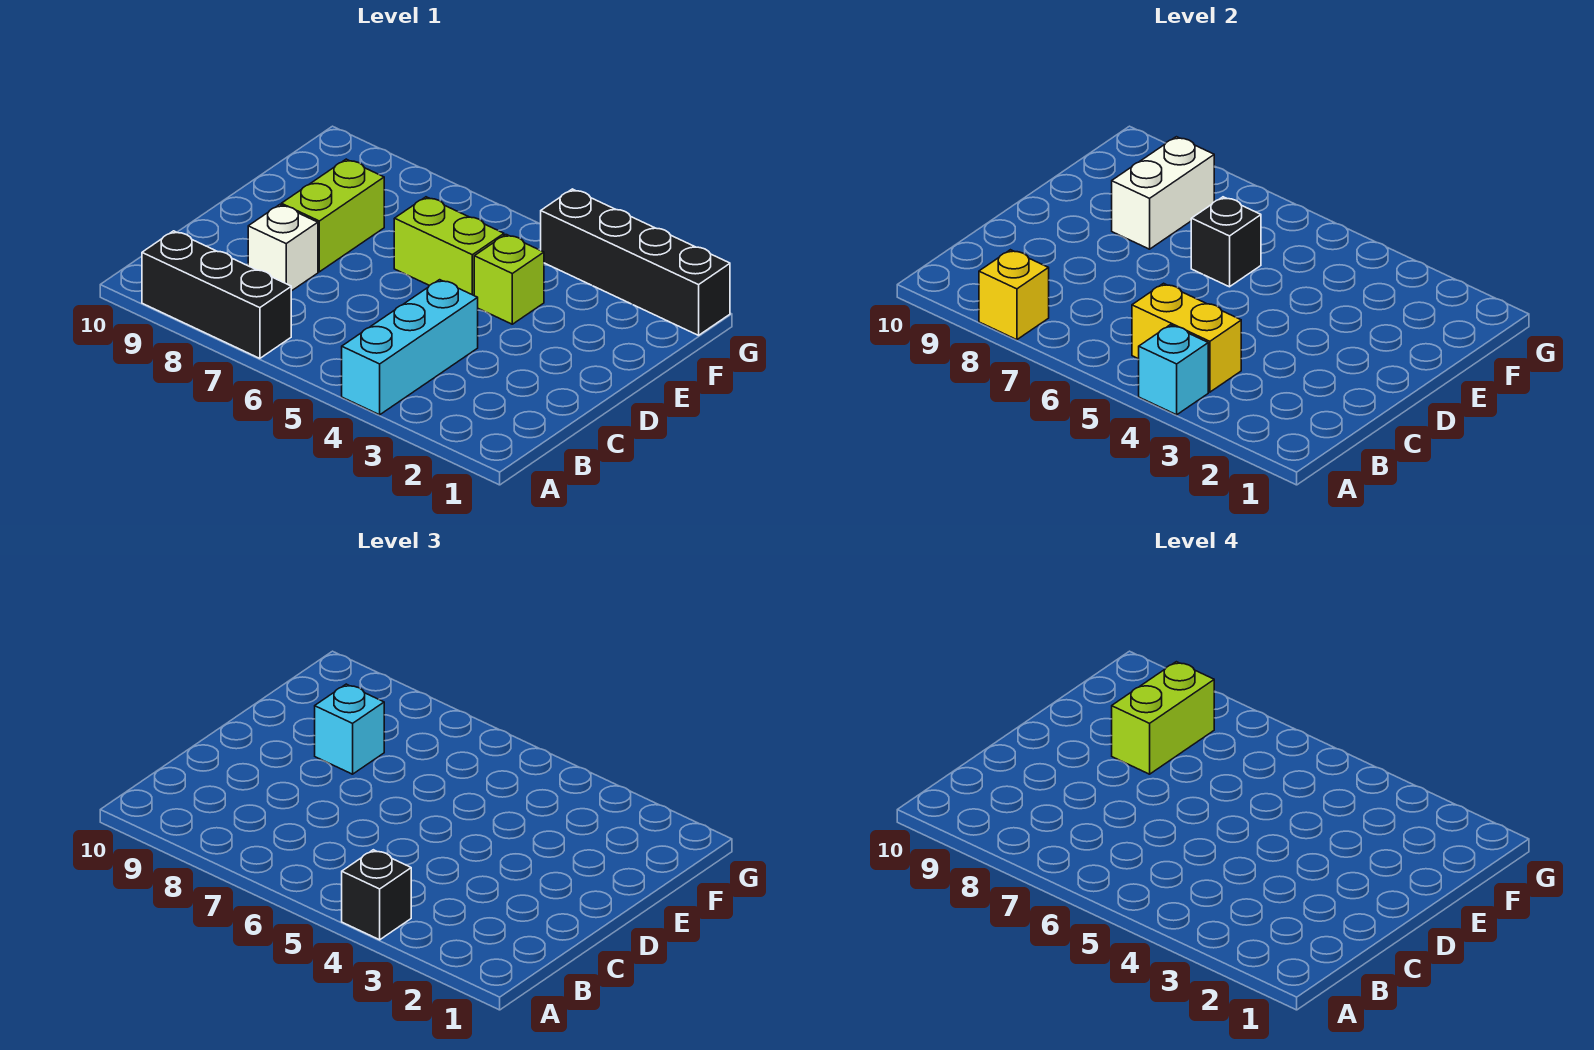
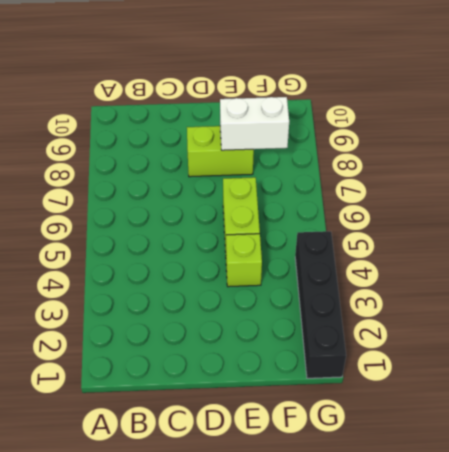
none -> cyan brick A4:C4 level 1
none -> black brick A7:A9 level 1
none -> white brick C8 level 1

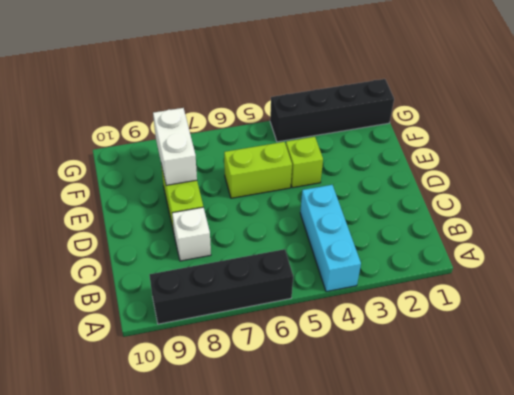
black brick A6:A9 level 1 -> black brick A7:A9 level 1
none -> cyan brick A4 level 2
none -> yellow brick A8 level 2
none -> yellow brick B4:B5 level 2

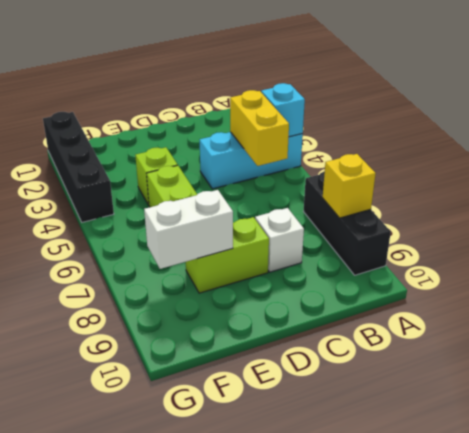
none -> black brick E6 level 2
none -> black brick A4 level 3
none -> cyan brick E8 level 3

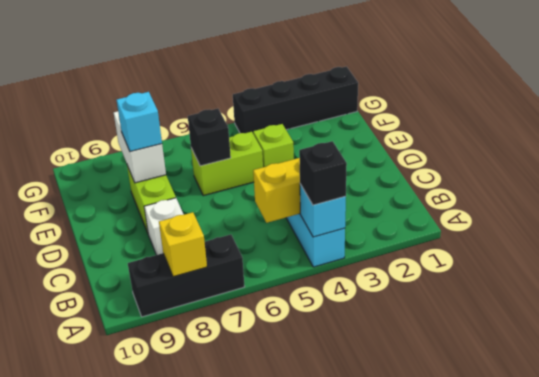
none -> lime brick E8:F8 level 4

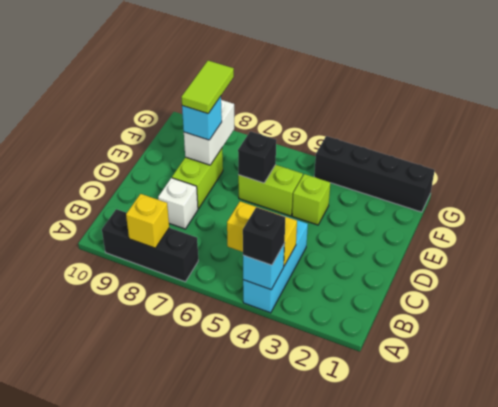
lime tile E8:F8 level 4 -> lime brick E8:F8 level 4

